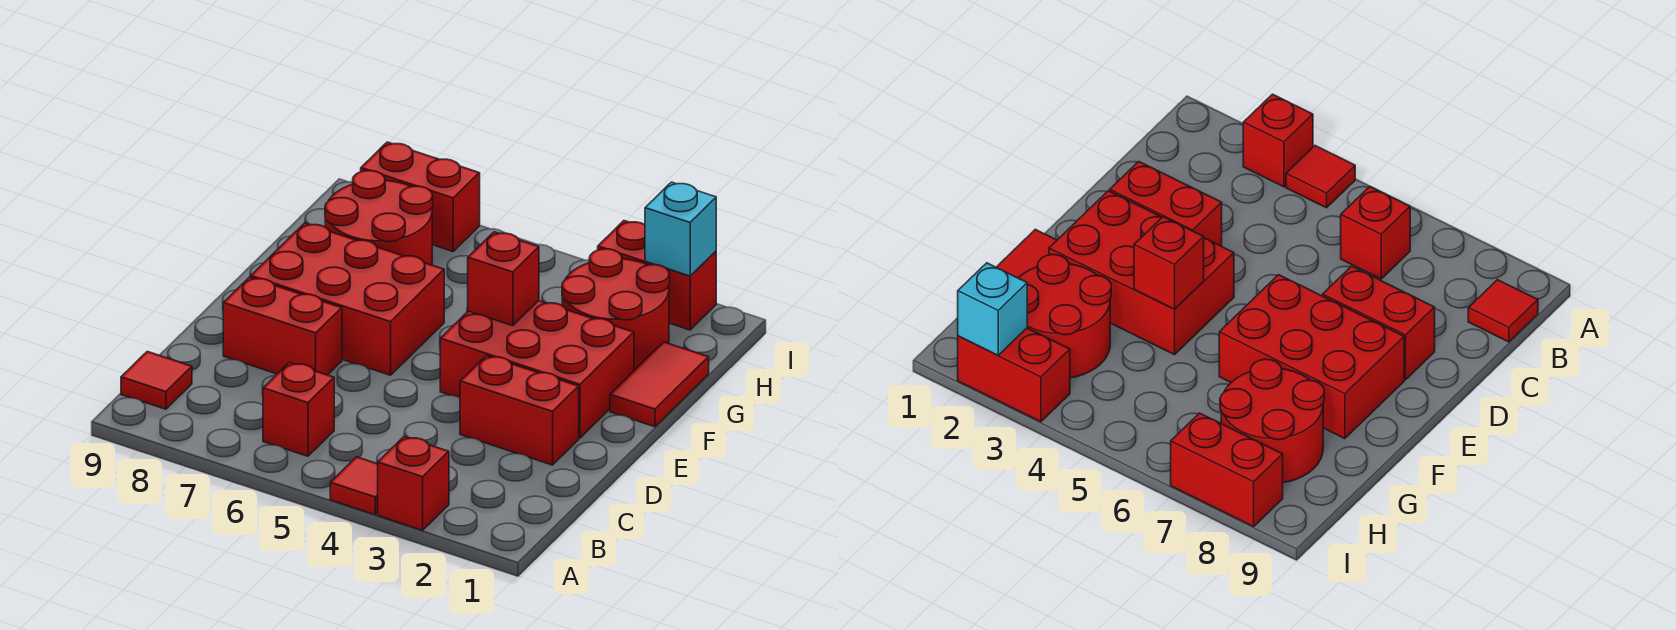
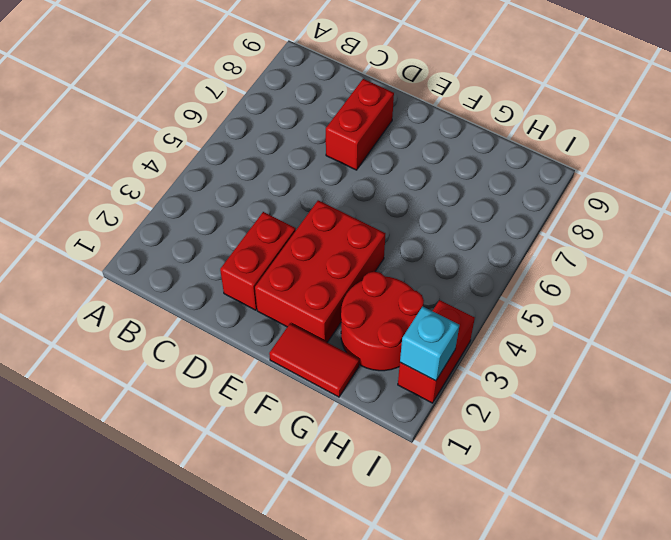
none -> red brick A3 level 1
none -> red tile A4 level 1
none -> red brick B6 level 1

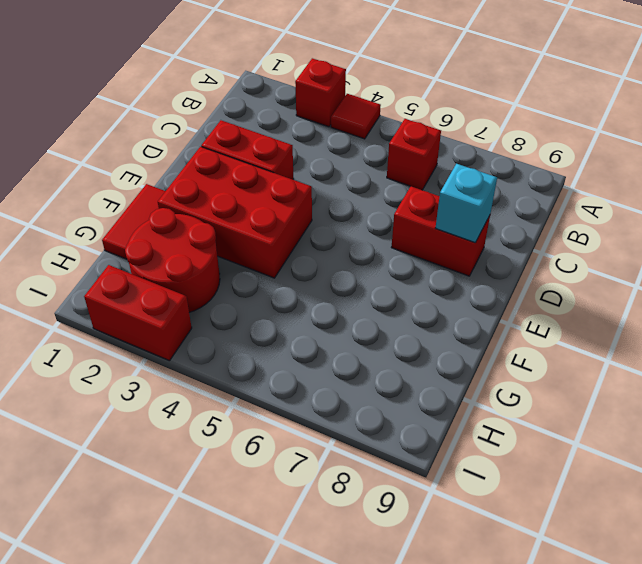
cyan brick D8 level 2 -> cyan brick I2 level 2
none -> red tile B9 level 1
none -> red brick E6:F8 level 1
none -> red round brick G7:H8 level 1

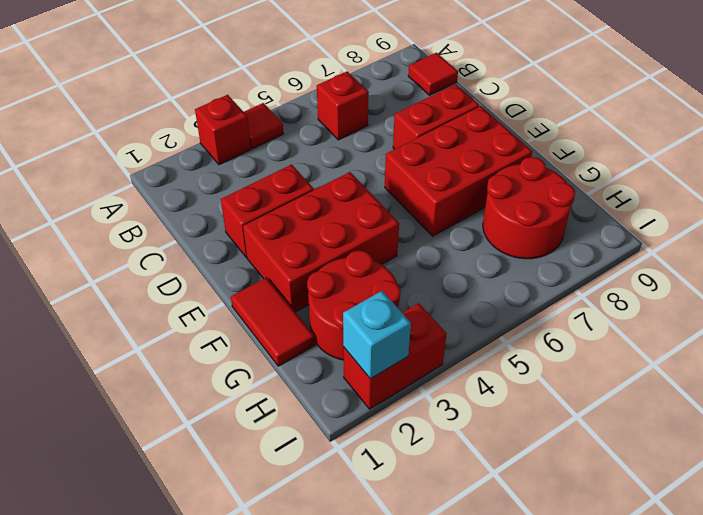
none -> red brick I7:I8 level 1
none -> red brick F4 level 2

